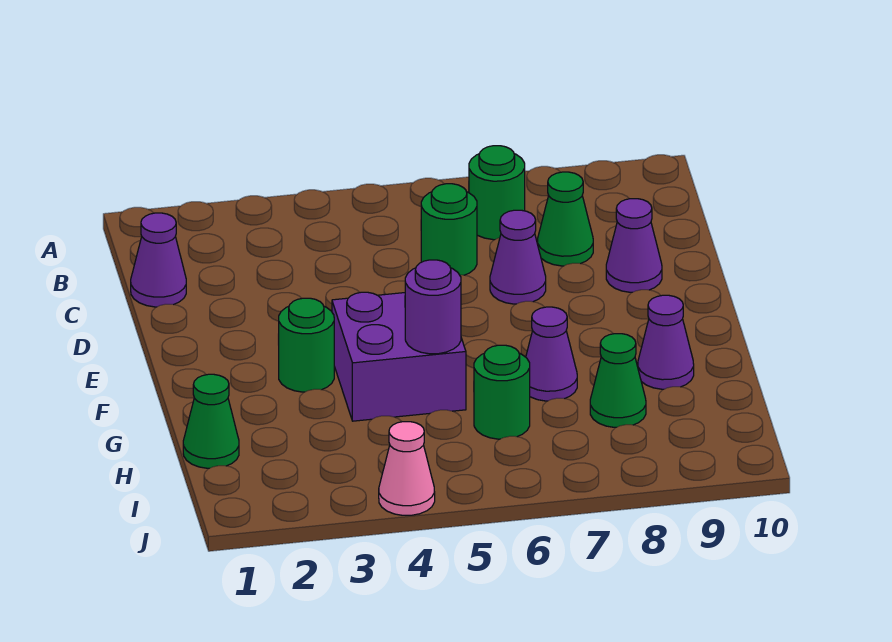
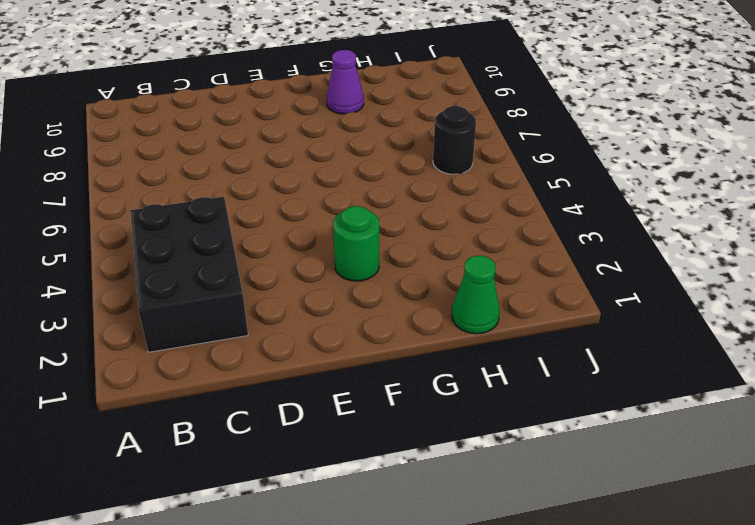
black brick B2:C4 level 1 -> none
black round brick I6 level 1 -> none
none -> green round brick B7 level 1
none -> purple cone C1 level 1
none -> green round brick C6 level 1

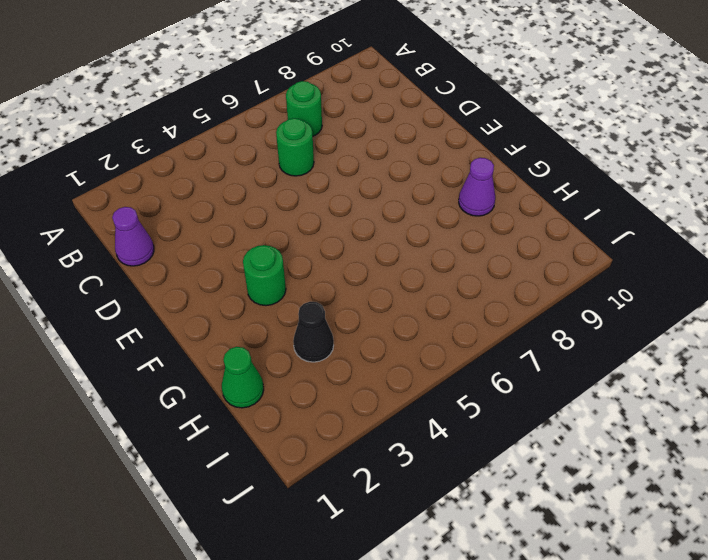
black cone H3 level 1 -> none
none -> green cone C8 level 1
none -> purple cone D7 level 1
none -> purple cone D9 level 1

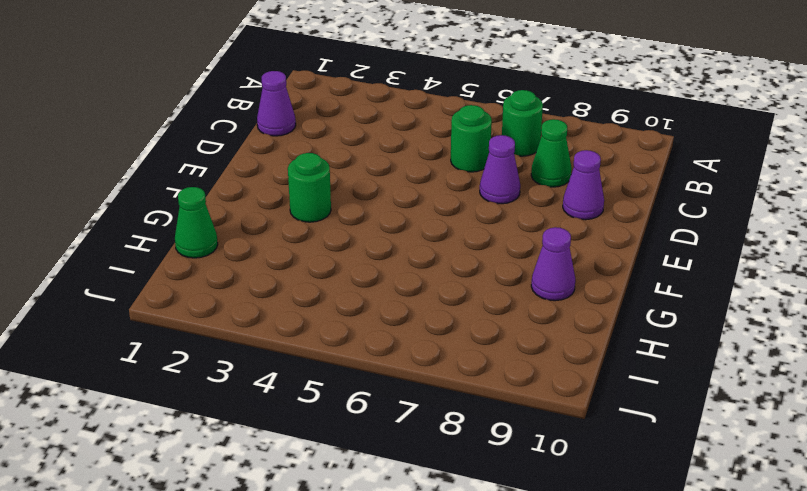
none -> purple brick F4:G5 level 1
none -> purple cone G7 level 1
none -> green round brick H6 level 1

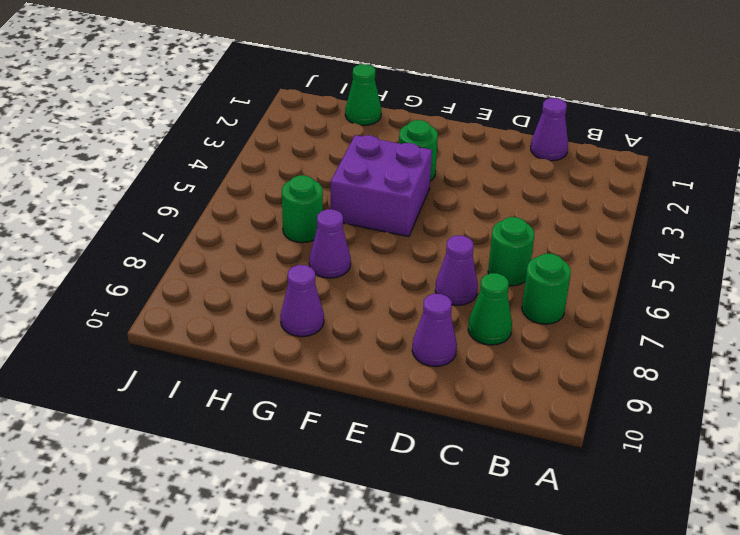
none -> green cone H8 level 1
none -> pink cone J4 level 1
none -> purple round brick G5 level 2

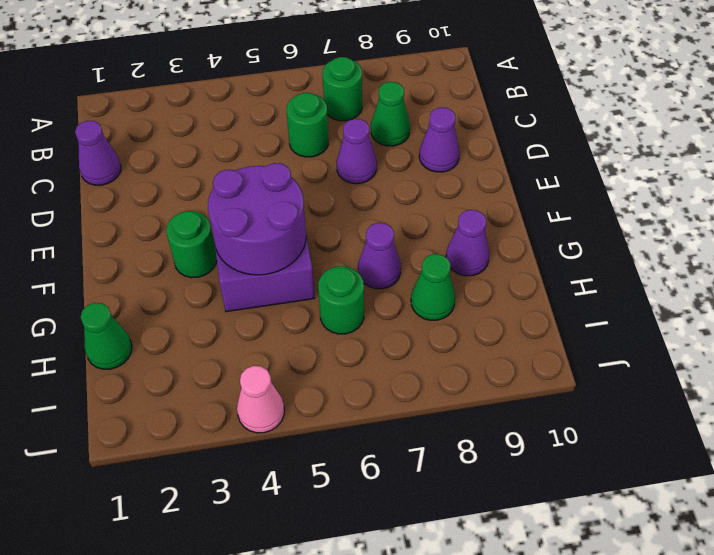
purple round brick F4:G5 level 2 -> purple round brick G5 level 2

